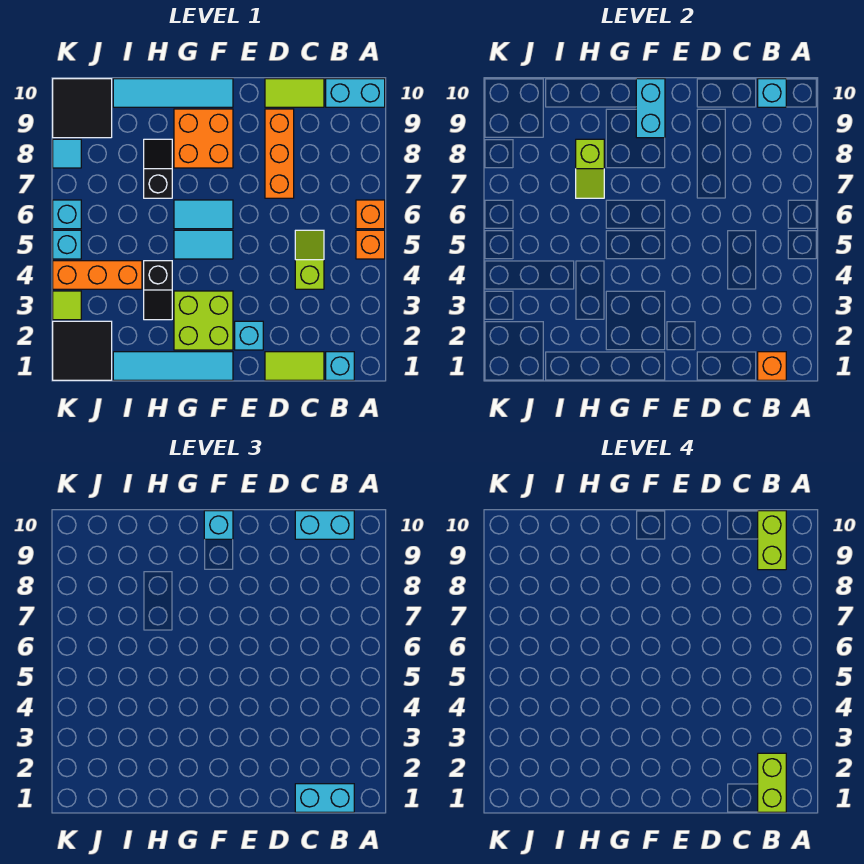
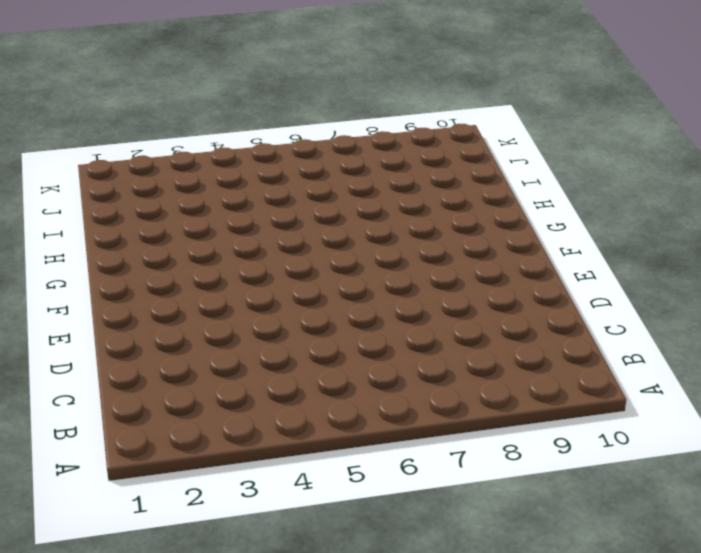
none -> orange brick A5 level 1
none -> orange brick A6 level 1
none -> cyan brick A10:B10 level 1
none -> cyan brick B1 level 1

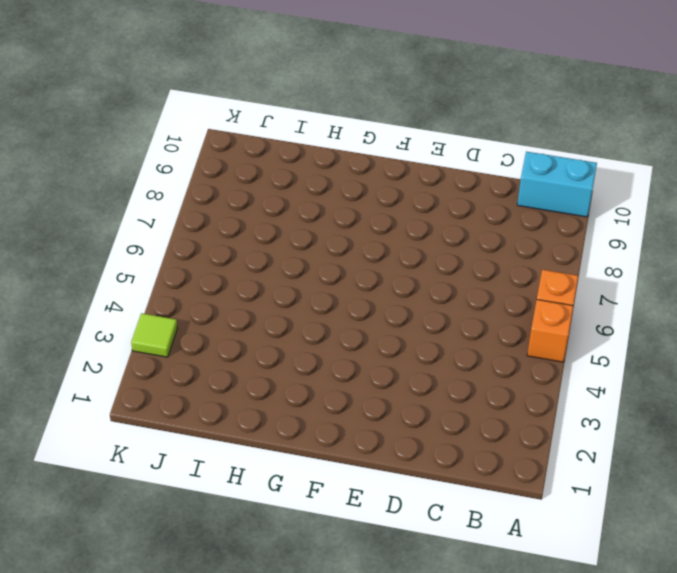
none -> cyan brick B1 level 1
none -> lime tile C1:D1 level 1
none -> lime slope C4:C5 level 1 top 4
none -> lime tile C10:D10 level 1

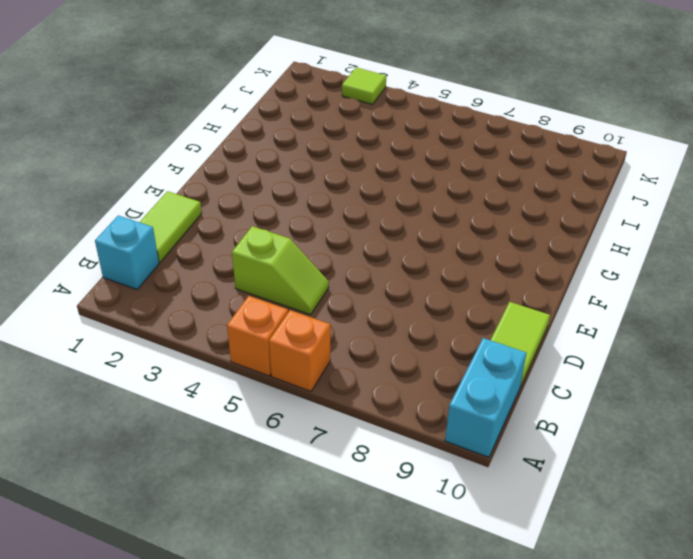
none -> orange brick D7:D9 level 1
none -> cyan brick E2 level 1
none -> cyan tile F1:I1 level 1
none -> lime brick F2:G3 level 1

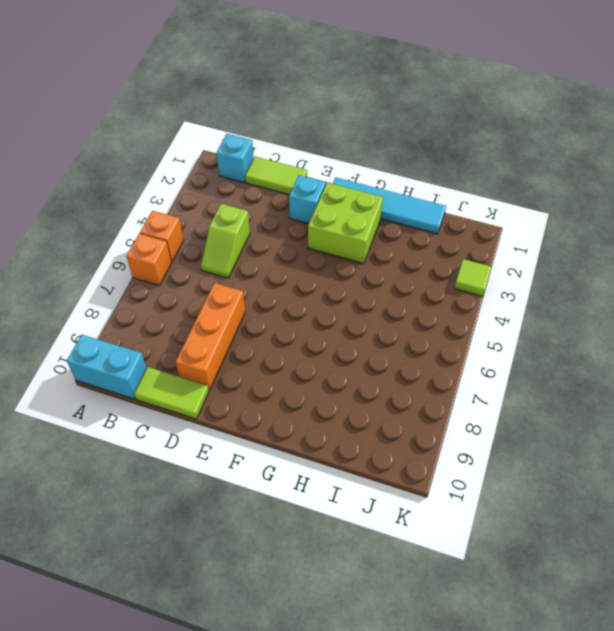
none -> cyan tile F5:G5 level 1
none -> cyan tile F6:G6 level 1
none -> orange brick F8:G9 level 1
none -> cyan tile F10:I10 level 1

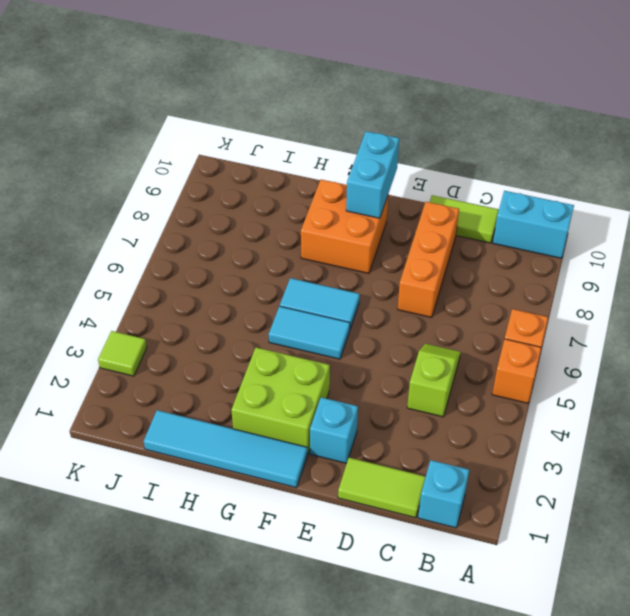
none -> cyan tile F10:I10 level 1
none -> black slope H3:H4 level 1 top 4
none -> black slope H7:H8 level 1 top 7
none -> orange brick I4:K4 level 1

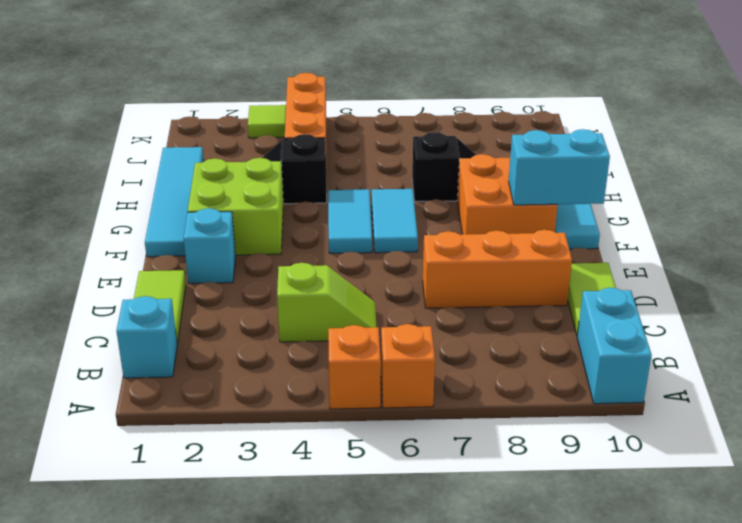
none -> black tile J1:K2 level 1
none -> black tile J9:K10 level 1
none -> cyan brick K5 level 1
none -> cyan brick K6 level 1

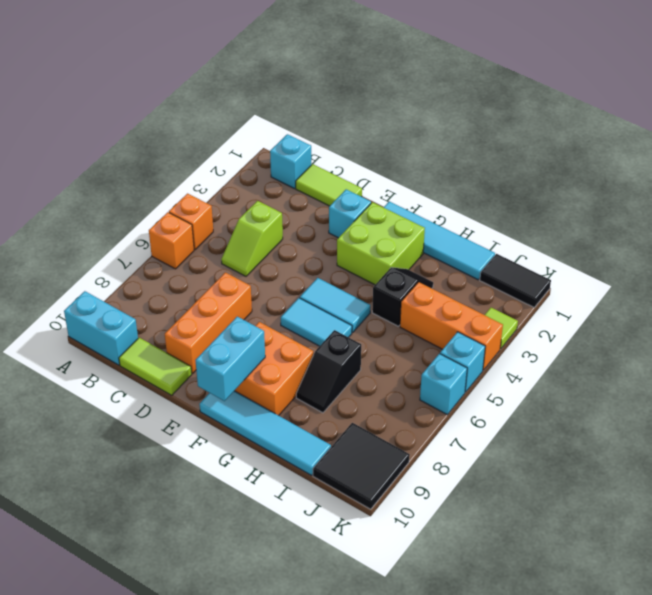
black tile J1:K1 level 1 -> black tile J1:K2 level 1
none -> cyan tile K8 level 1
none -> orange brick B1 level 2
none -> cyan brick B10 level 2
none -> lime slope H7:H8 level 2 top 8

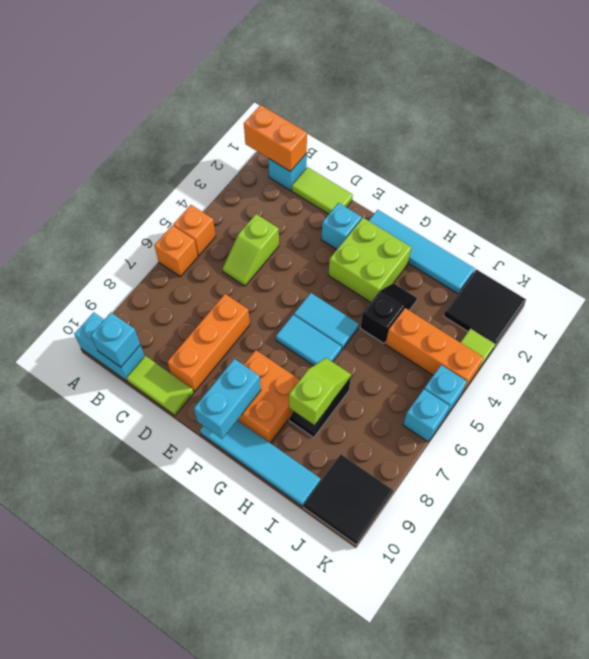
orange brick A1:B1 level 2 -> orange brick B1 level 2
none -> cyan tile K8 level 1
none -> cyan brick B1:C1 level 3
none -> cyan brick B10:C10 level 3
none -> cyan brick F10 level 3

